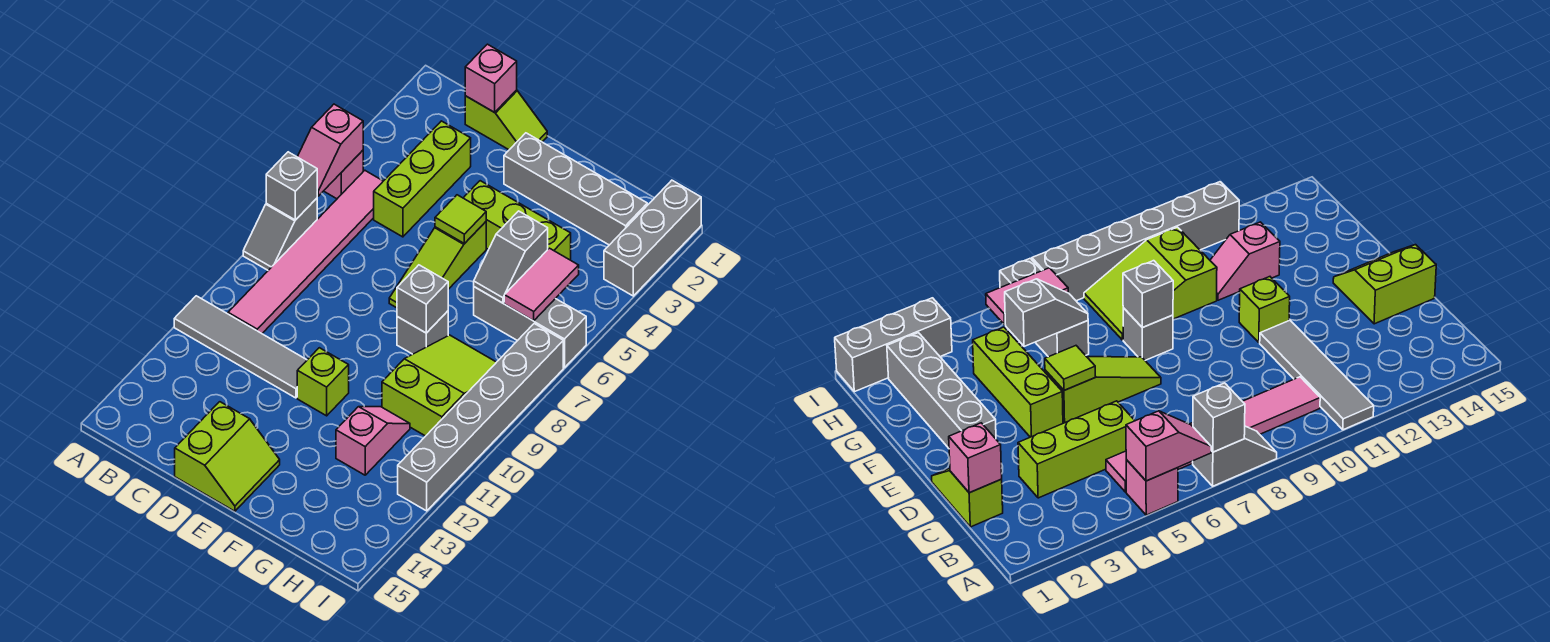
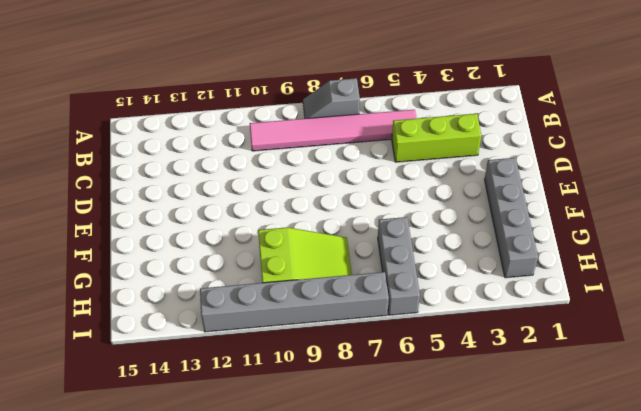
none -> pink brick A5 level 1
none -> grey tile A11:D11 level 1
none -> lime slope C1:D1 level 1 top C

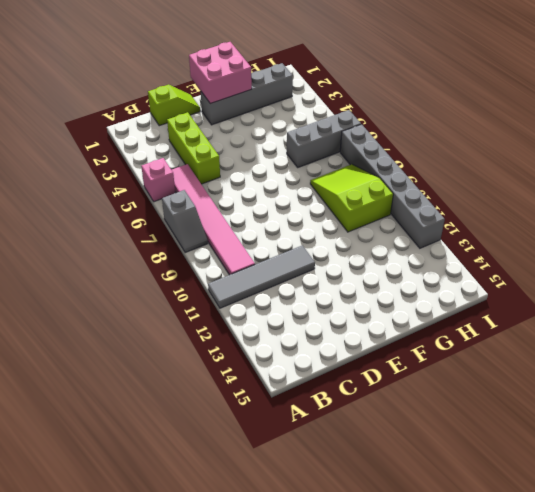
pink brick E1:F2 level 2 -> none
none -> lime slope D14:E15 level 1 top D
none -> lime brick E4:G4 level 1
none -> lime slope E5:E7 level 1 top 5

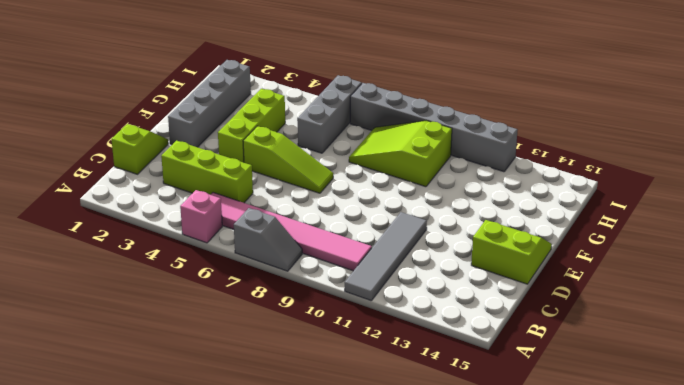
none -> lime brick E11 level 1
none -> grey brick F8 level 1
none -> pink slope G11:G12 level 1 top 12

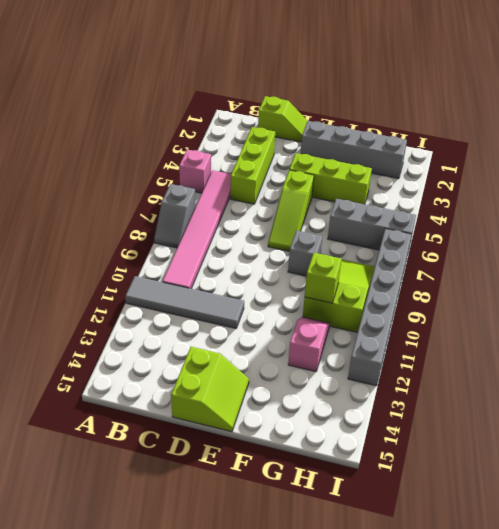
lime brick G10 level 2 -> lime brick E11 level 1
none -> grey brick I1:I3 level 1
none -> pink slope A5:A6 level 2 top 5
none -> grey brick A7 level 2

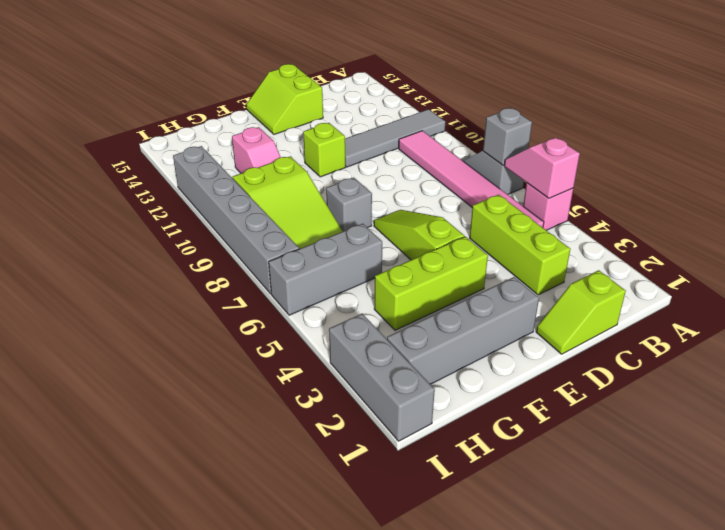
none -> pink brick C1 level 2
none -> lime tile E5 level 2
none -> grey brick F8 level 2

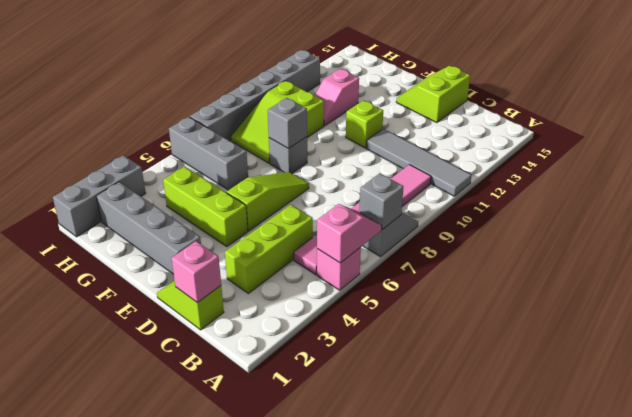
none -> lime tile E5 level 2
none -> grey slope G5:G6 level 2 top 5
none -> pink tile H5:H6 level 2

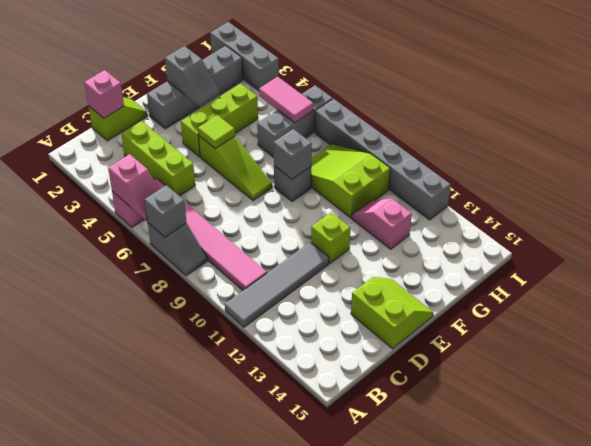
grey slope F2:F3 level 2 top 2 -> grey slope G5:G6 level 2 top 5

